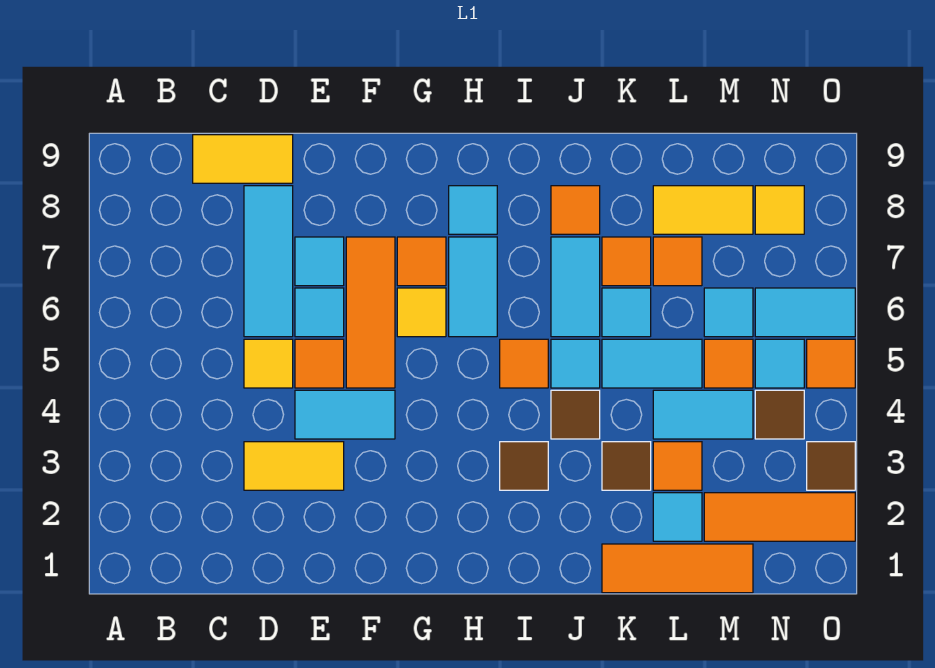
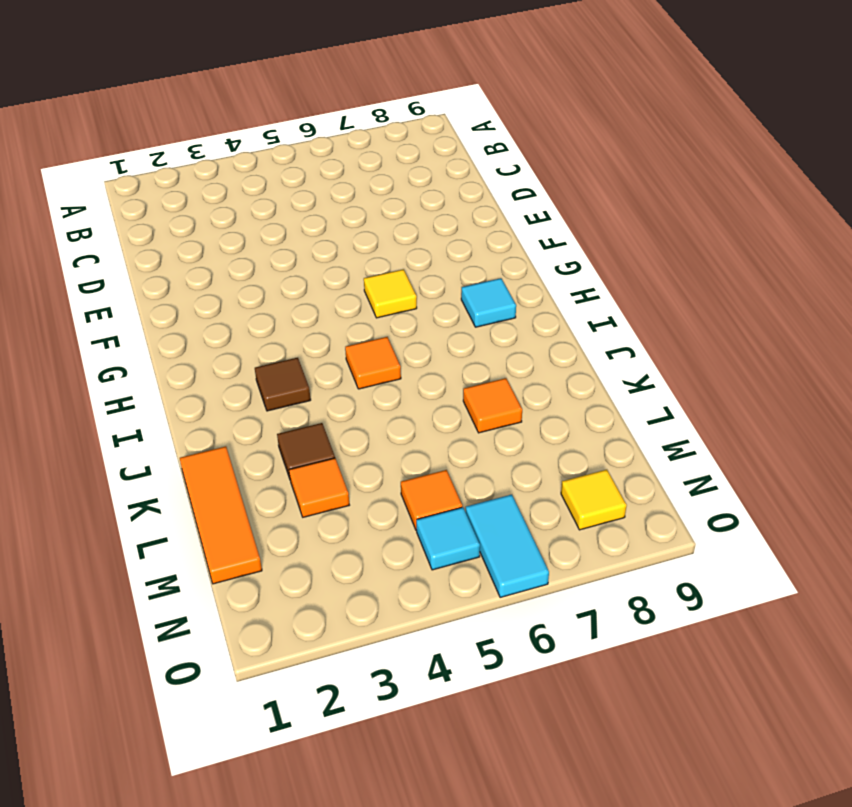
none -> yellow tile C9:D9 level 1
none -> yellow tile D3:E3 level 1
none -> yellow tile D5 level 1
none -> cyan tile D6:D8 level 1

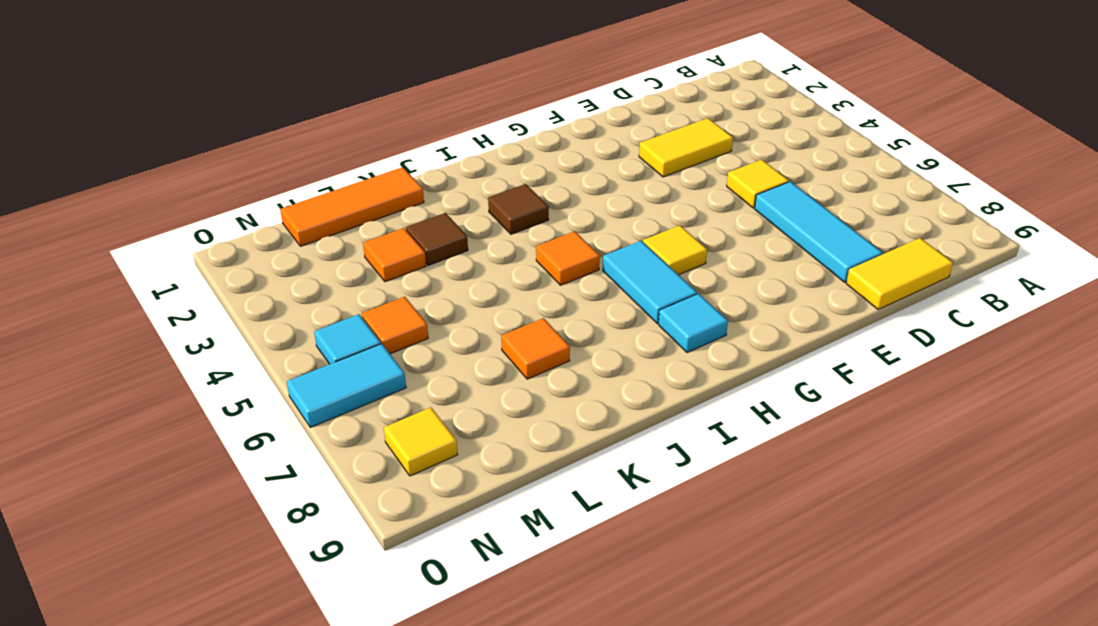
none -> cyan tile E4:F4 level 1
none -> orange tile E5 level 1
none -> cyan tile E6 level 1
none -> cyan tile E7 level 1

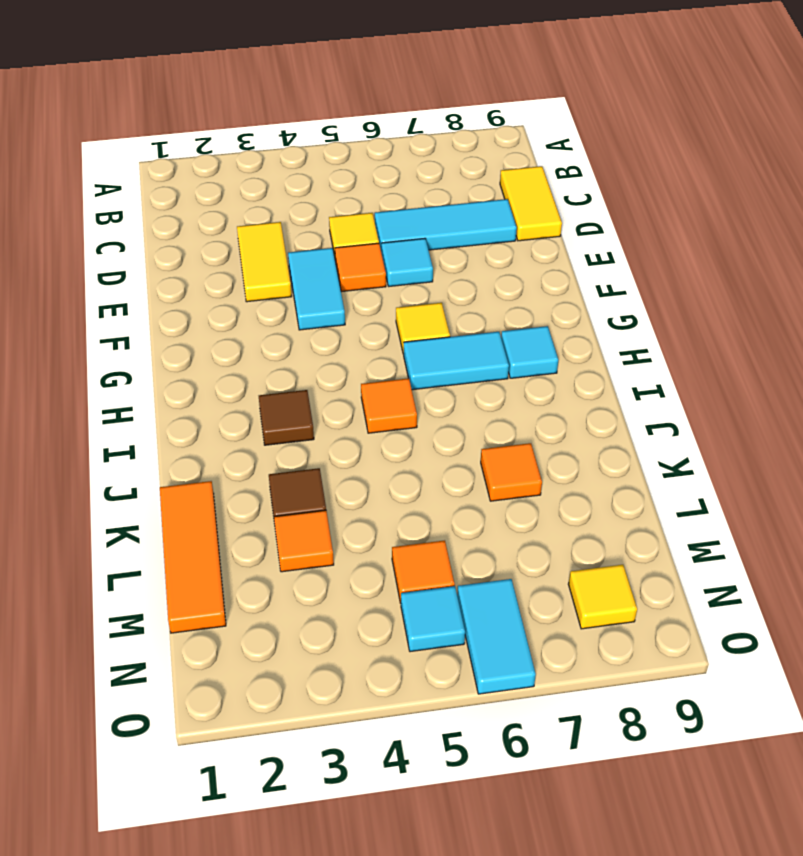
none -> cyan tile E7 level 1
none -> orange tile F5:F7 level 1
none -> orange tile G7 level 1
none -> brown tile J4 level 1

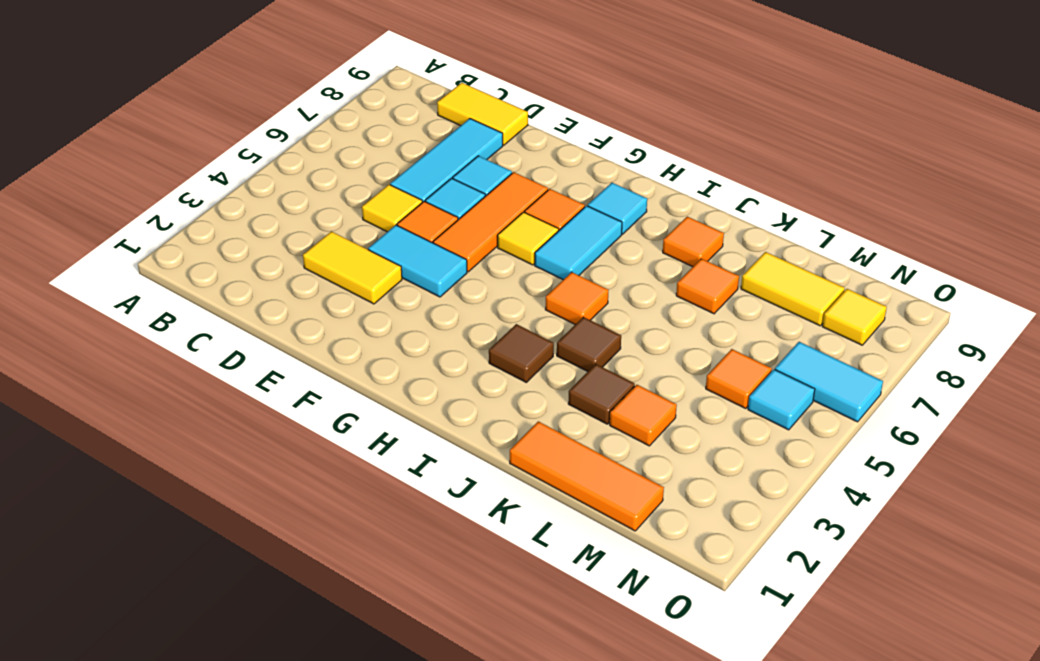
none -> cyan tile J5 level 1
none -> cyan tile J6:J7 level 1
none -> cyan tile K5:L5 level 1
none -> cyan tile K6 level 1

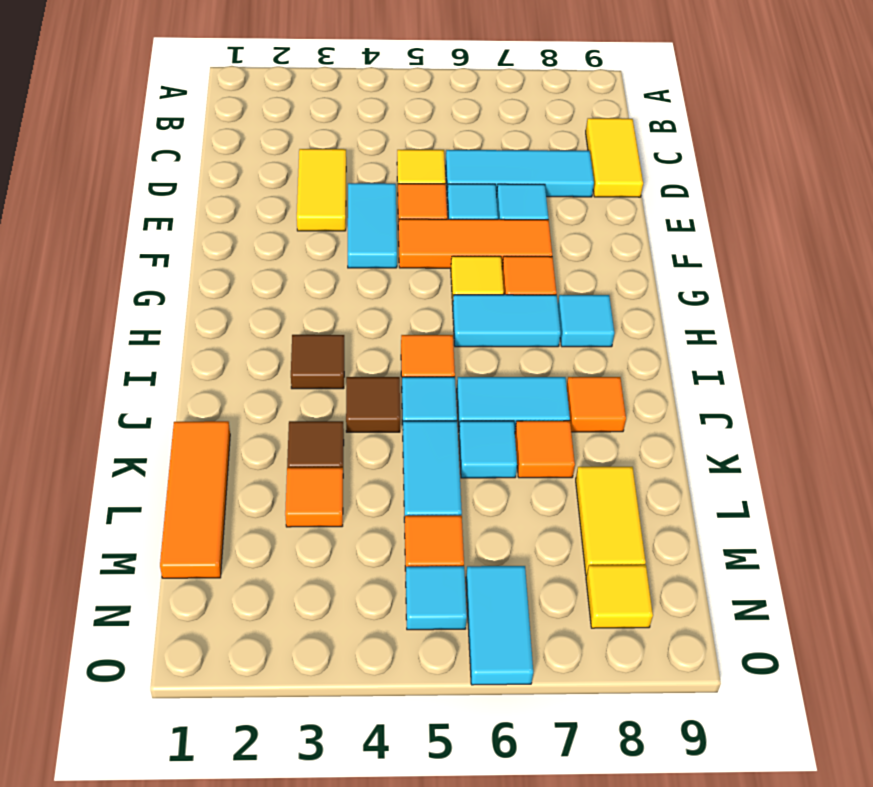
none -> cyan tile L2 level 1
none -> cyan tile L4:M4 level 1
none -> orange tile L7 level 1
none -> orange tile M2:O2 level 1

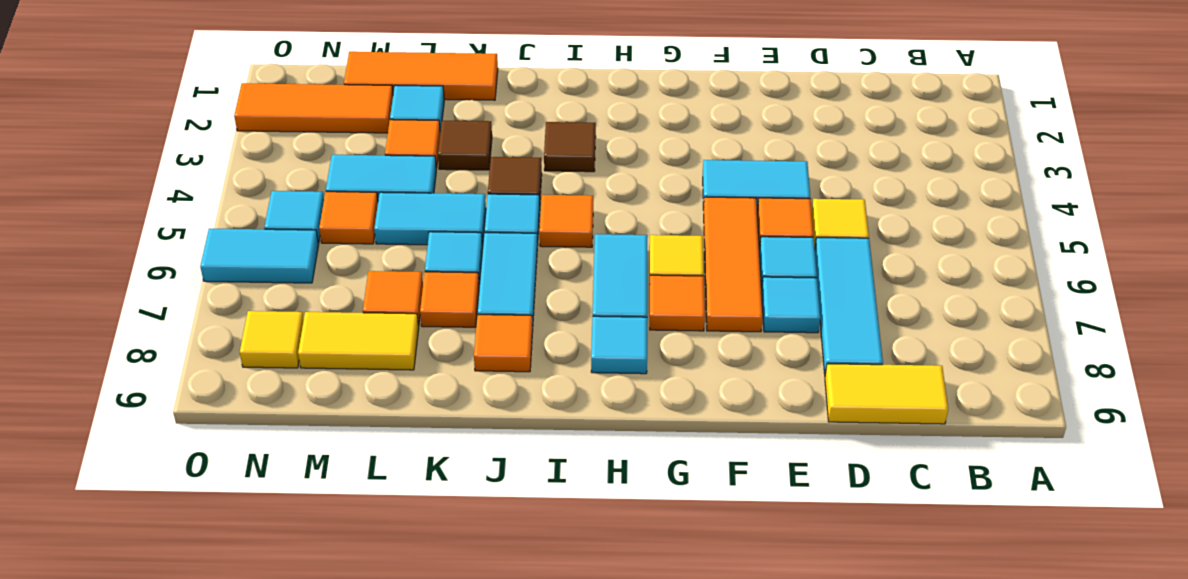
none -> yellow tile D3:E3 level 1
none -> cyan tile M6 level 1
none -> brown tile N4 level 1
none -> brown tile O3 level 1

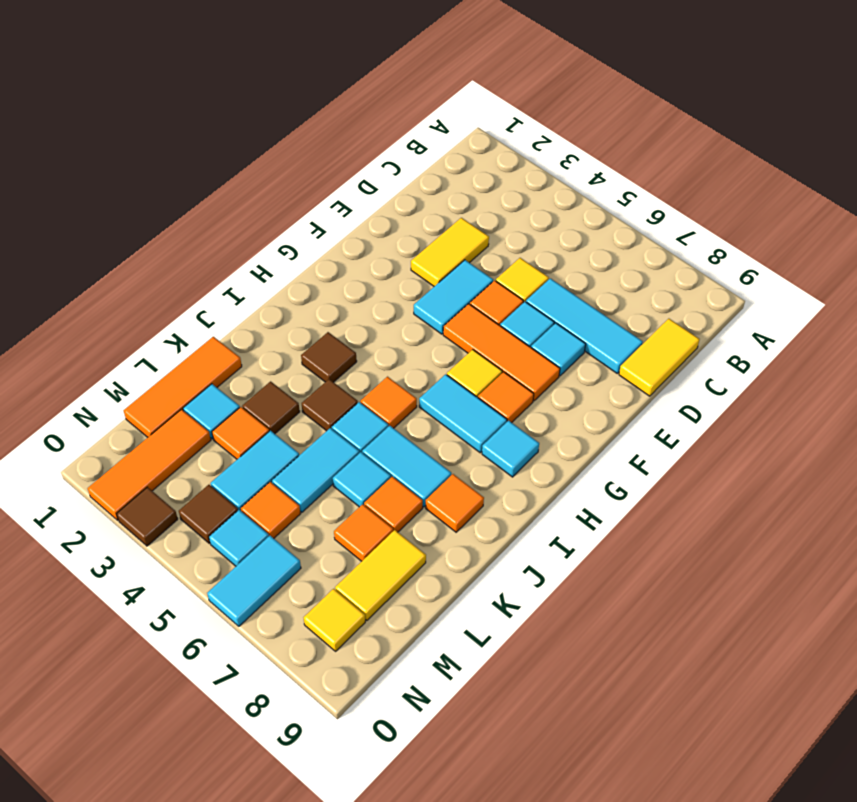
none -> cyan tile M6 level 1
none -> orange tile O5 level 1

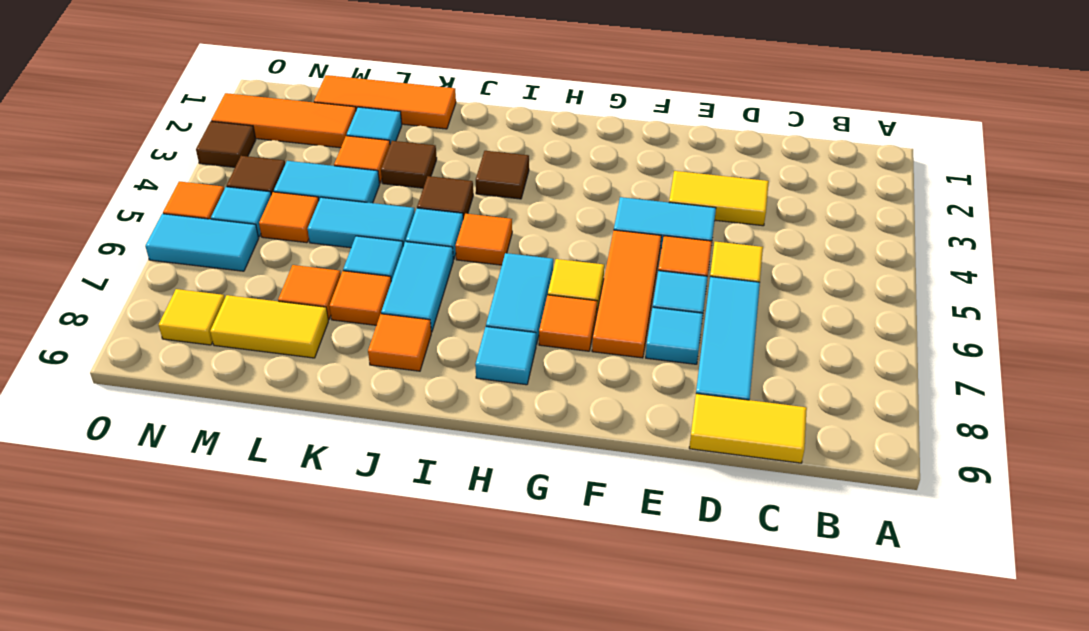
none -> cyan tile M6 level 1

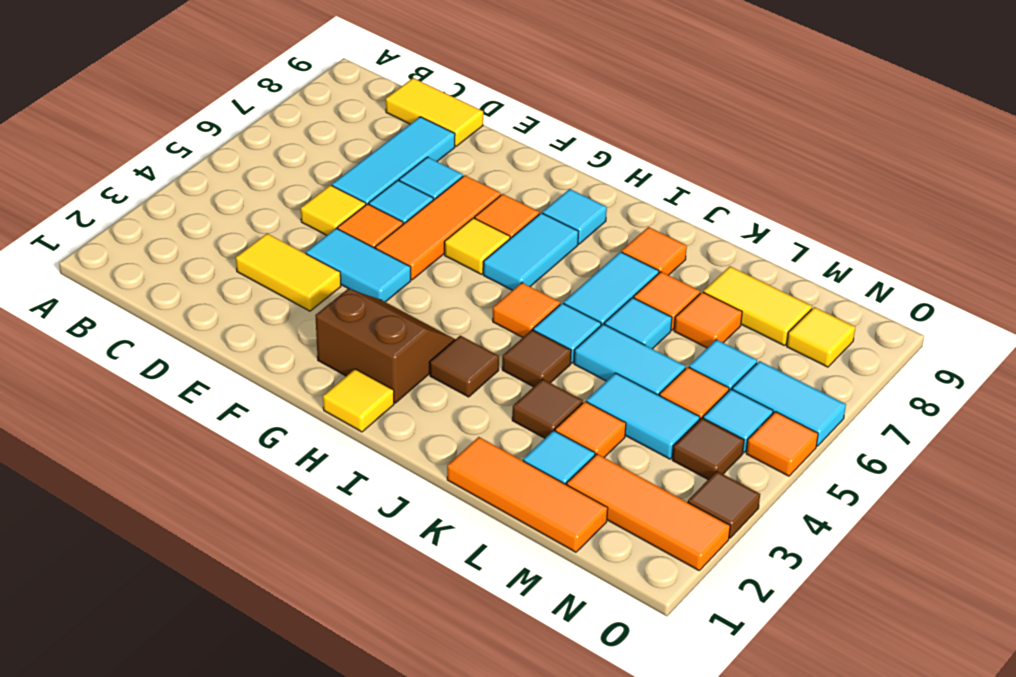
brown slope G2:H3 level 1 top 2 -> none
yellow tile H1 level 1 -> none

